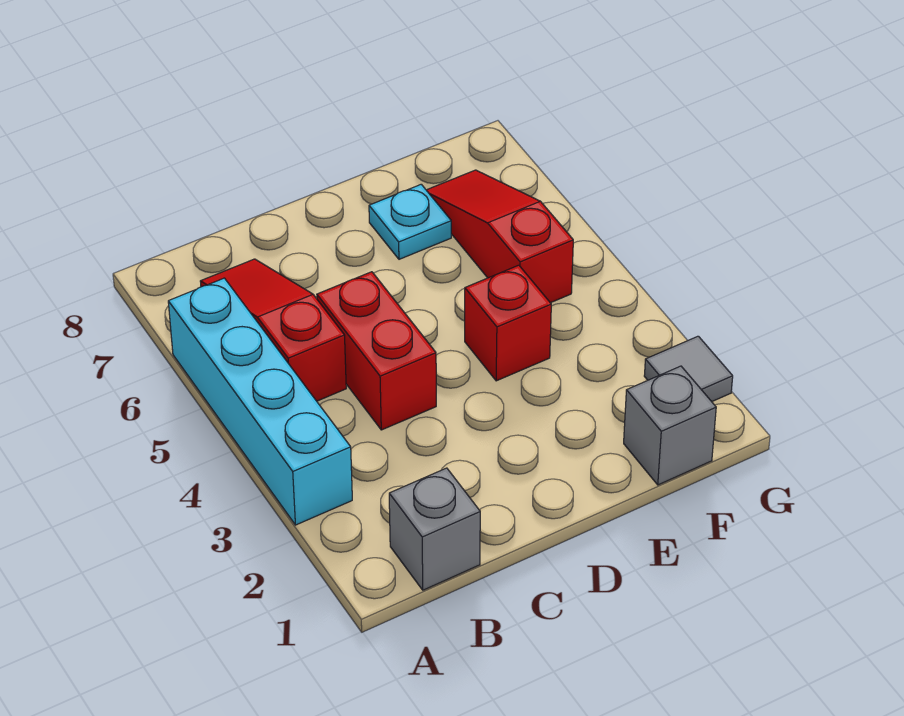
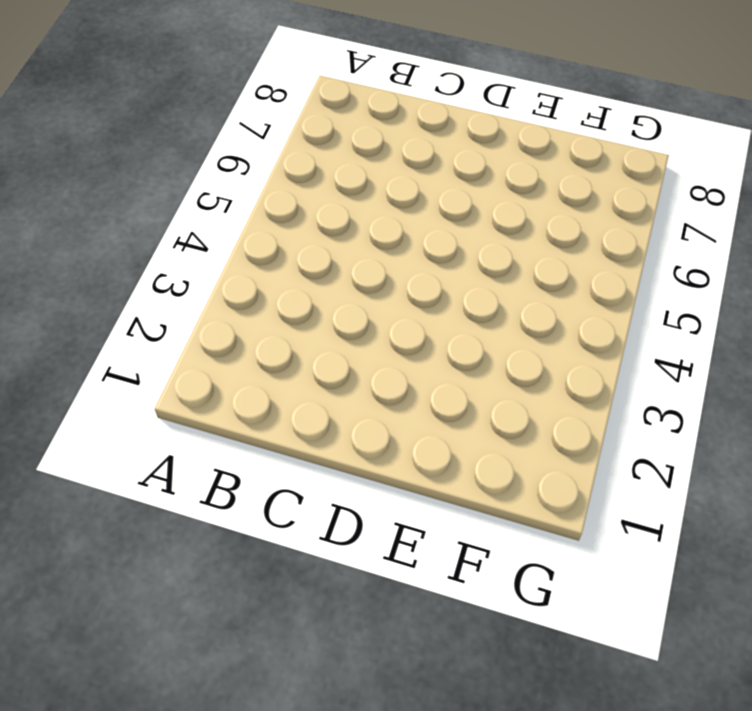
none -> cyan brick A3:A6 level 1
none -> grey brick B1 level 1

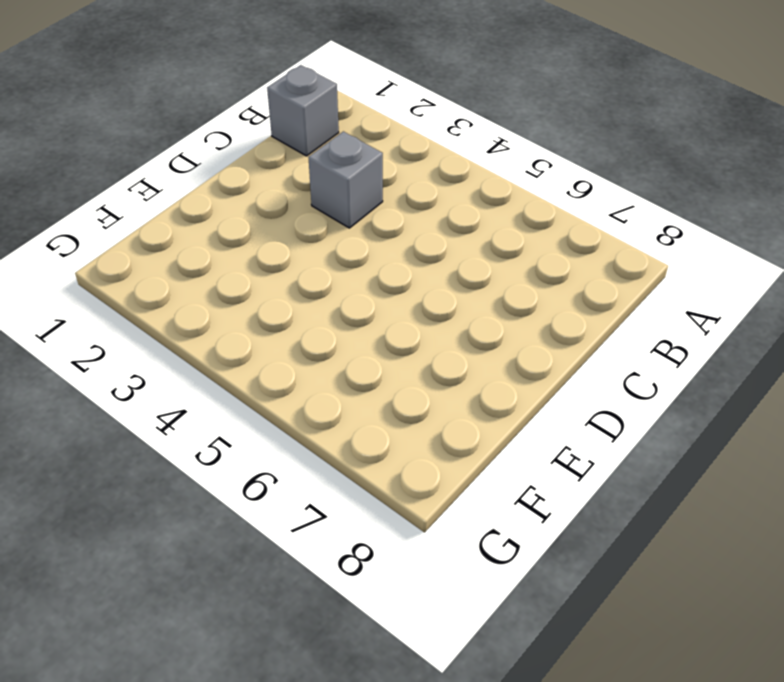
grey brick C3 level 1 -> grey brick F1 level 1
none -> cyan brick A3:A6 level 1
none -> red slope B5:B7 level 1 top 5

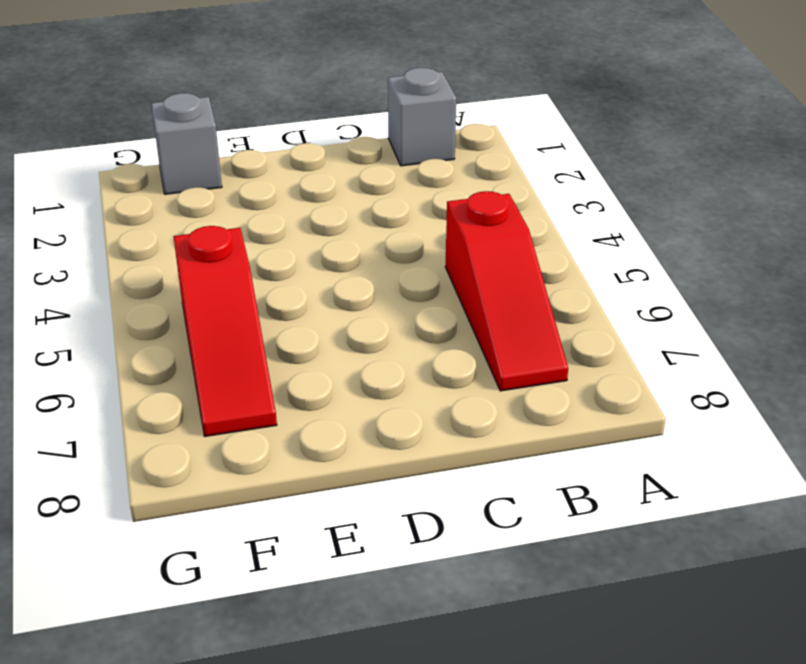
none -> cyan brick A3:A6 level 1
none -> red brick C4:C5 level 1

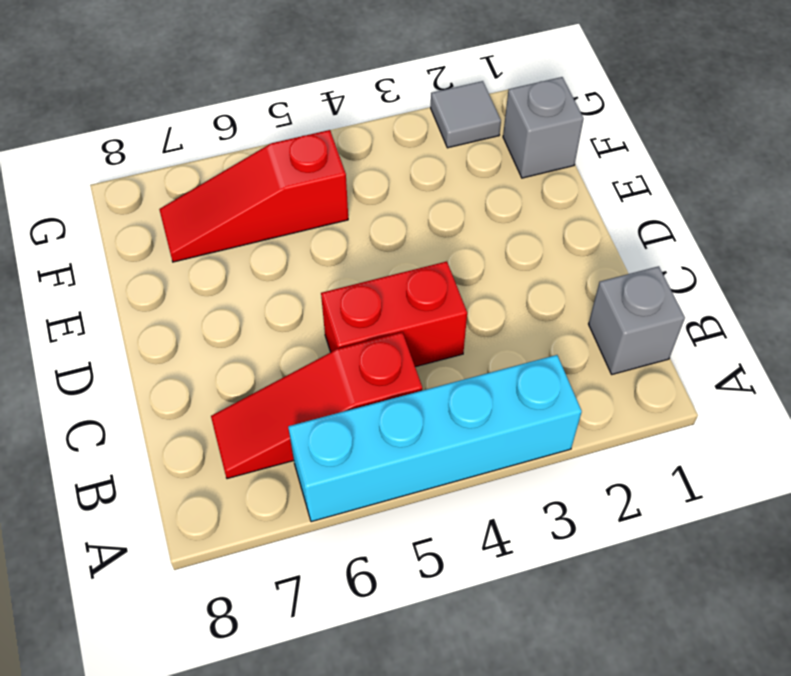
none -> red brick E4 level 1
none -> cyan plate E7 level 1

